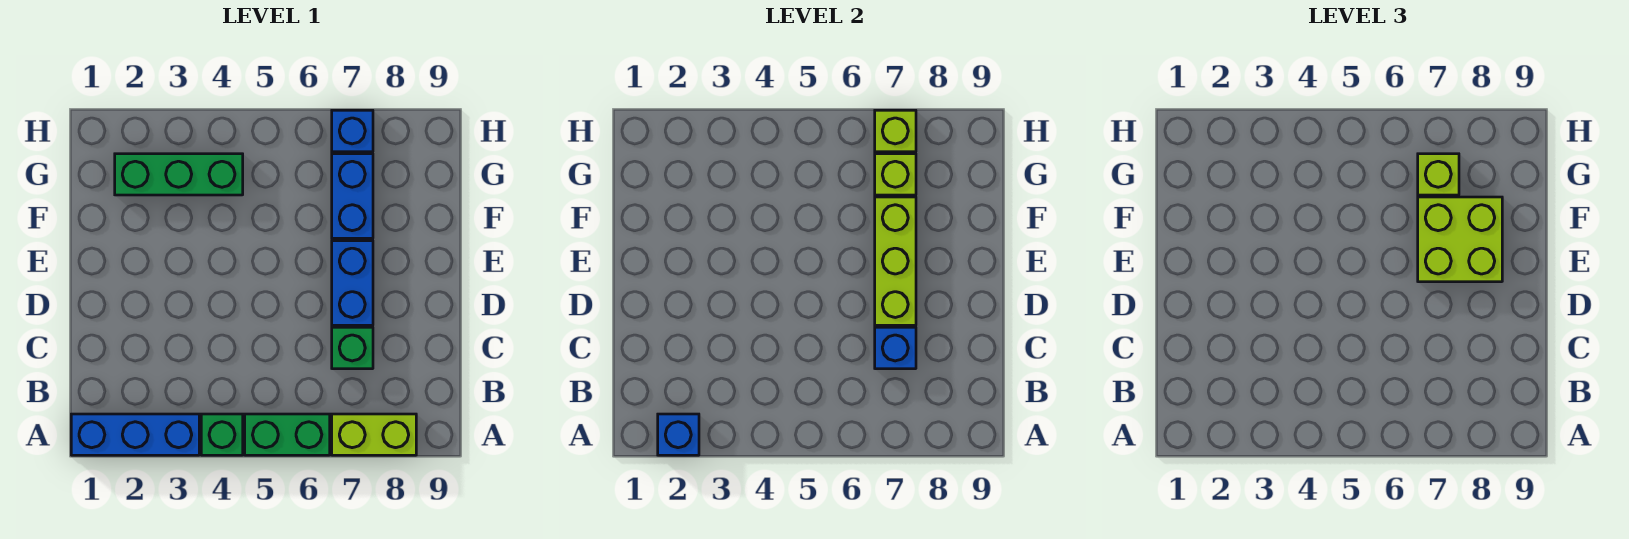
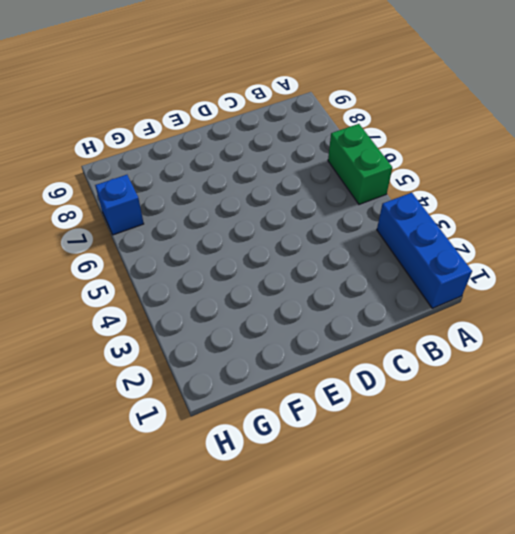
none -> green brick A4 level 1
none -> lime brick A7:A8 level 1
none -> green brick C7 level 1

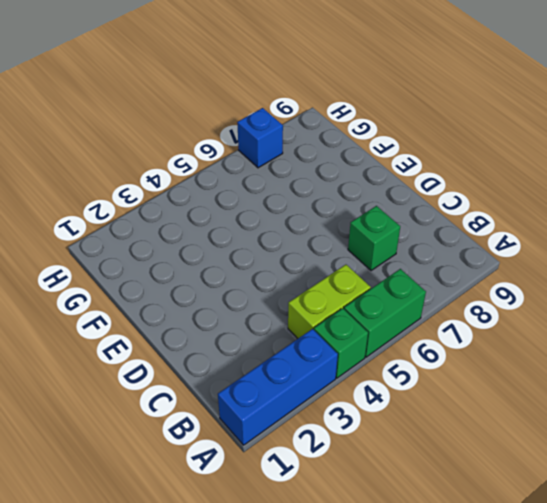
lime brick B4:B5 level 1 -> lime brick A7:A8 level 1
none -> blue brick D7:E7 level 1
none -> blue brick F7:G7 level 1
none -> green brick G2:G4 level 1

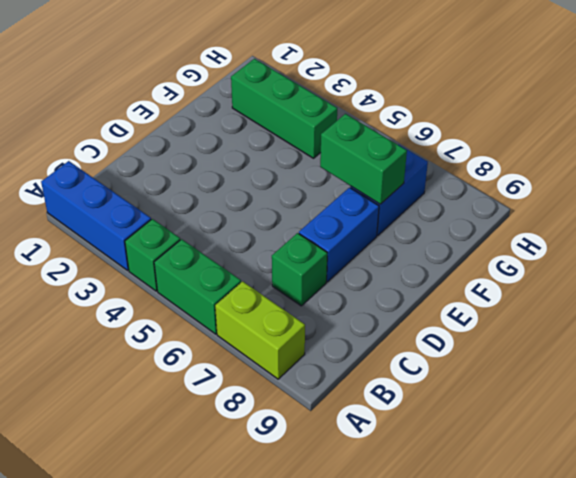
green brick F6:F7 level 2 -> lime brick D7:F7 level 2
none -> blue brick H7 level 1
none -> blue brick A2 level 2
none -> blue brick C7 level 2

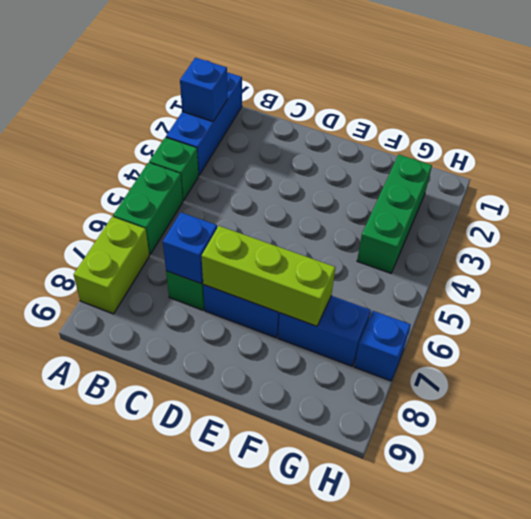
none -> lime brick G7 level 2
none -> lime brick H7 level 2
none -> lime brick E7:F8 level 3

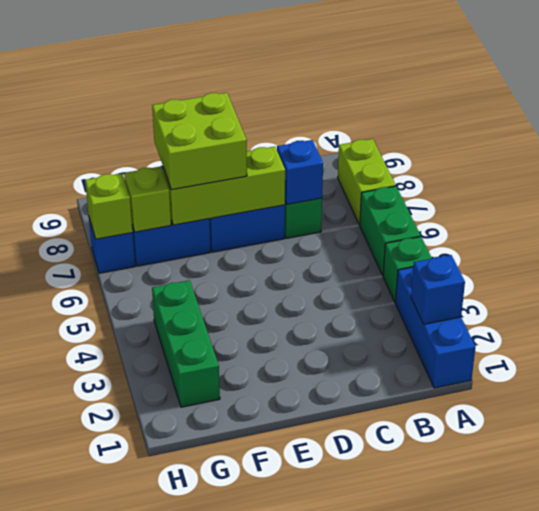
none -> lime brick G7 level 3

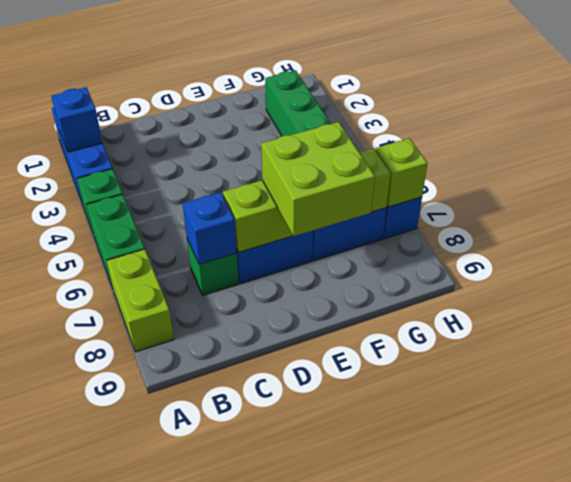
none -> lime brick G7 level 3

